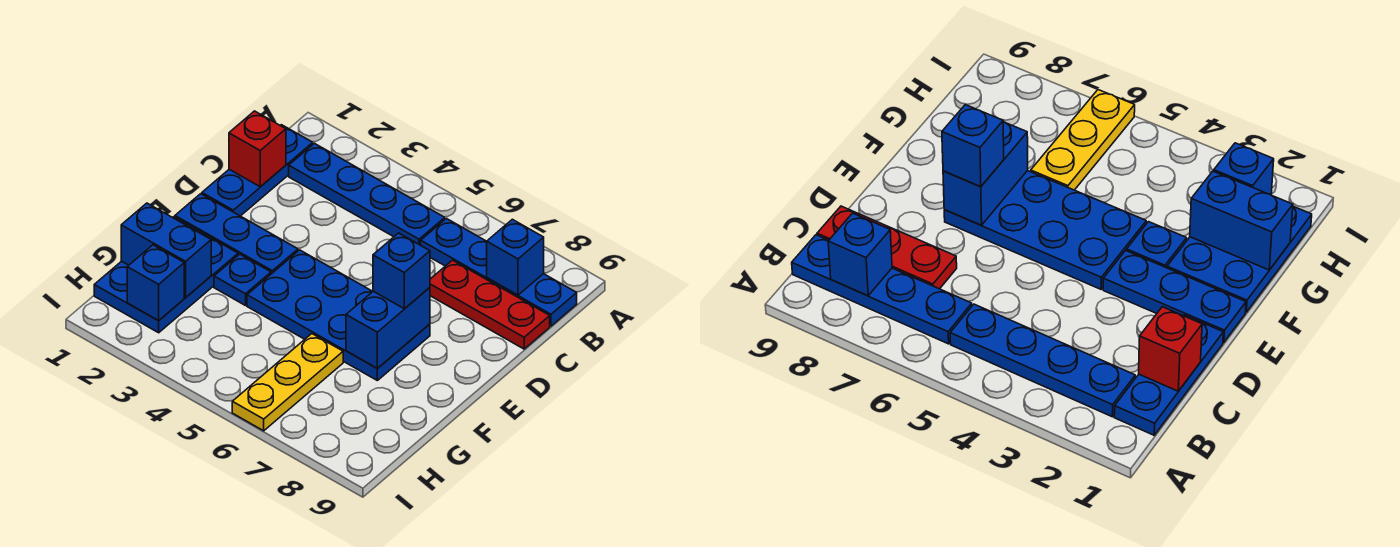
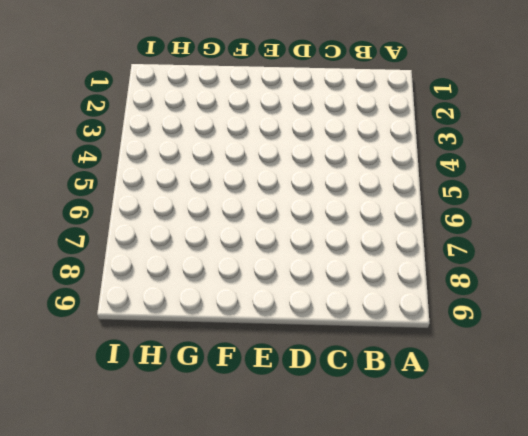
none -> blue plate B1:D1 level 1
none -> blue plate B2:B5 level 1
none -> blue plate B6:B9 level 1

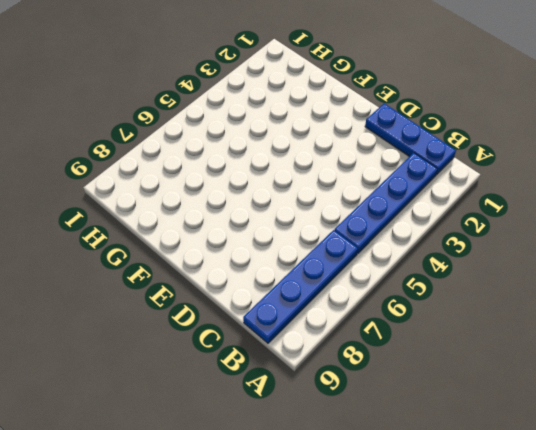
none -> red plate C7:C9 level 1
none -> blue plate E1:E3 level 1
none -> blue plate E4:F7 level 1

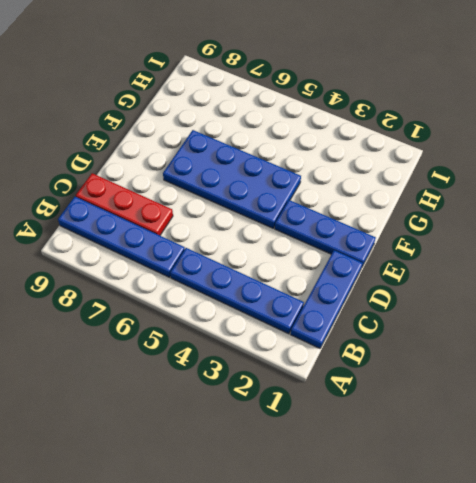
none -> blue plate F1:H2 level 1
none -> blue plate F3 level 1
none -> yellow plate G6:I6 level 1

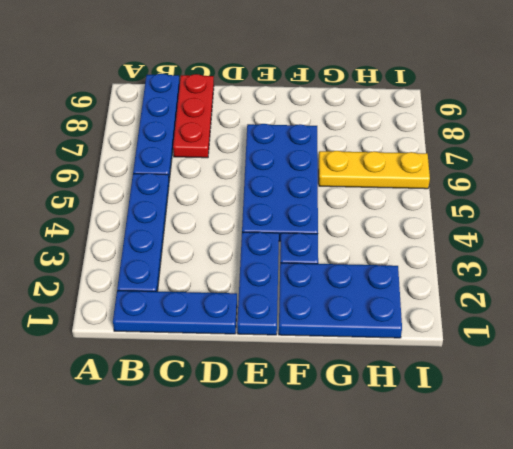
none -> blue brick B8 level 2
none -> red brick C1 level 2
none -> blue brick E7:F7 level 2

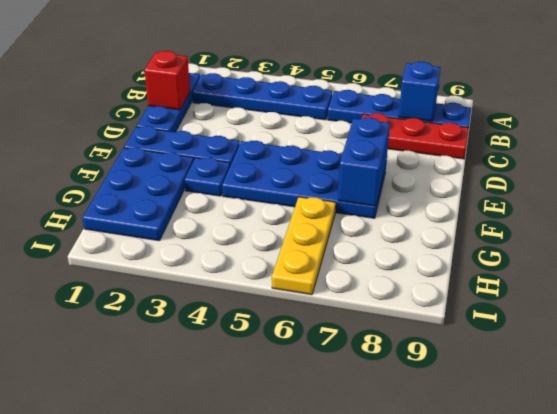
none -> blue brick G1:G2 level 2
none -> blue brick H2 level 2
none -> blue brick E7 level 3

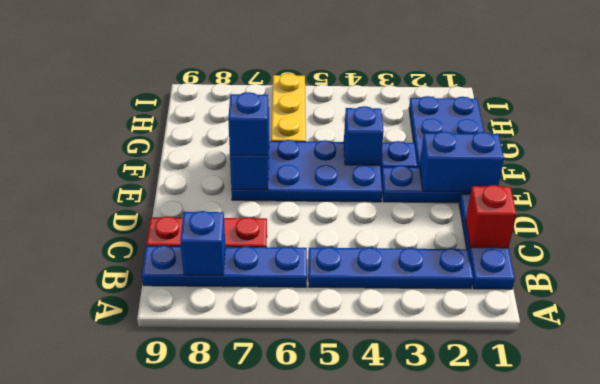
blue brick E1:E2 level 2 -> blue brick G1:G2 level 2
blue brick F4 level 2 -> blue brick H2 level 2

